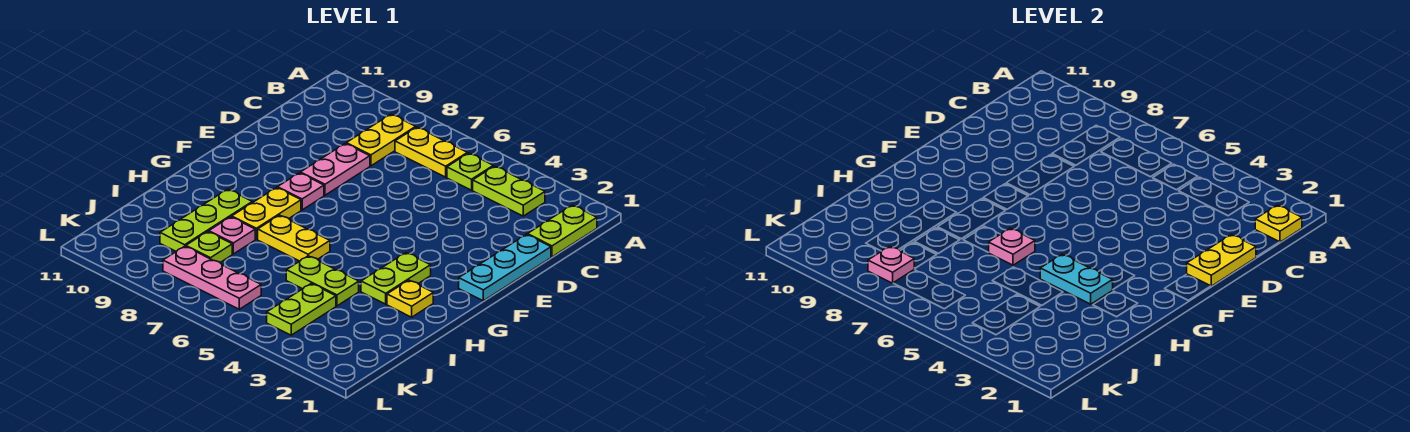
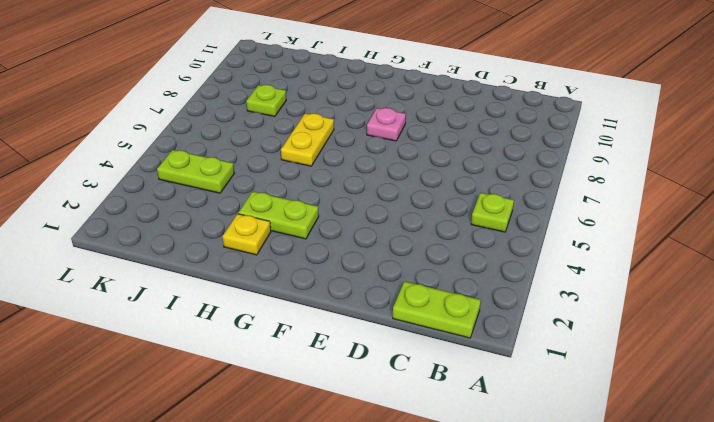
none -> lime plate B3:B4 level 1
none -> yellow plate B6:B7 level 1
none -> yellow plate B8:C8 level 1

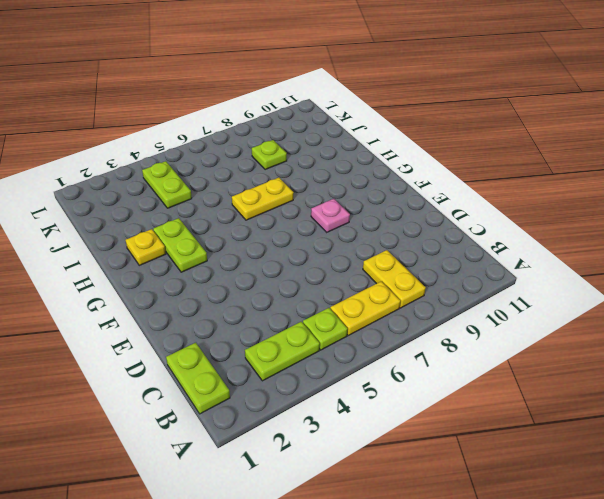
none -> cyan plate D1:F1 level 1
none -> pink plate D8:E8 level 1
none -> yellow plate G8:H8 level 1

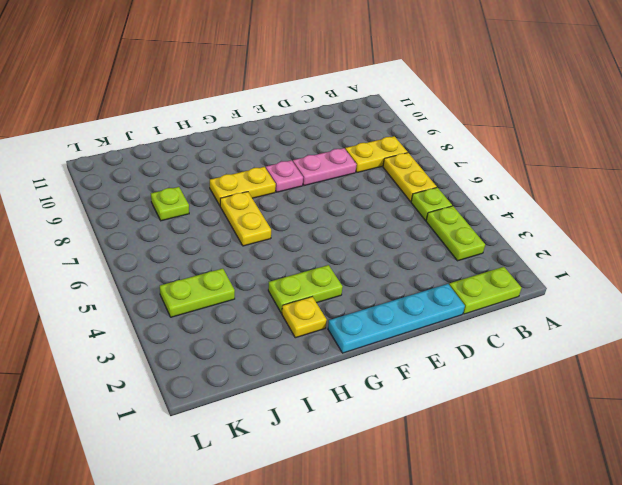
cyan plate D1:G1 level 1 -> cyan plate D1:F1 level 1
none -> lime plate H9:J9 level 1
none -> lime plate I4:I5 level 1
none -> pink plate I8 level 1

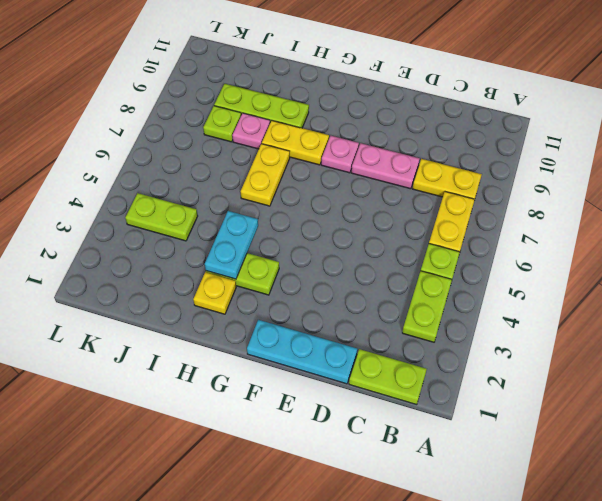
none -> lime plate I4:I5 level 1
none -> pink plate K6:K8 level 1
none -> yellow plate B1 level 2

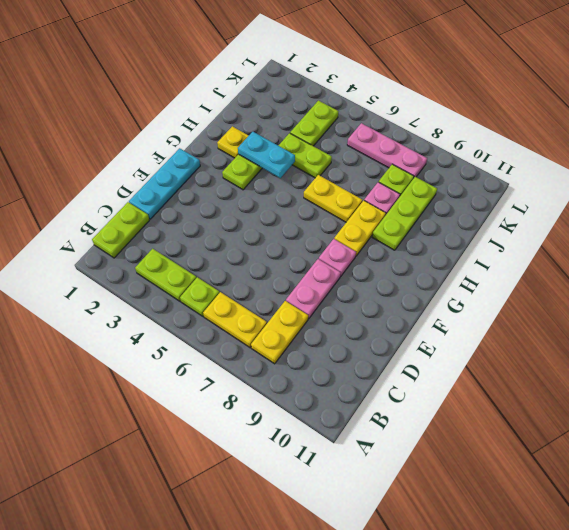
none -> yellow plate B1 level 2
none -> yellow plate D1:E1 level 2
none -> pink plate H6 level 2

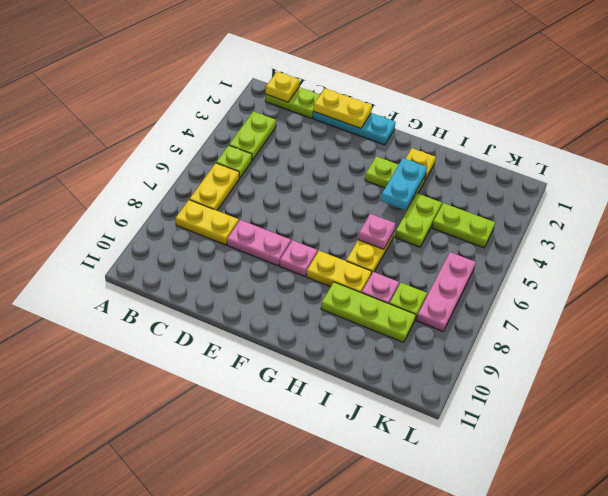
none -> pink plate K8 level 2

